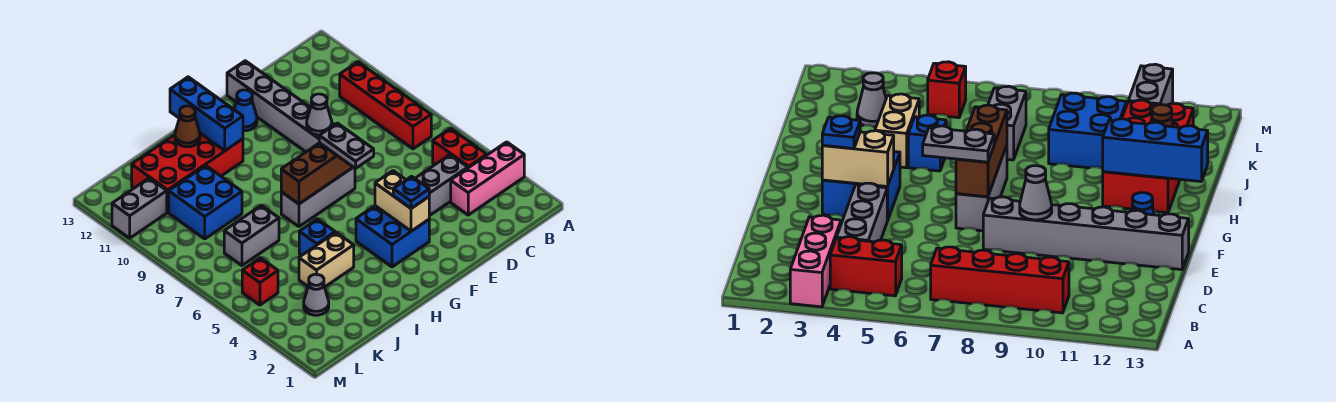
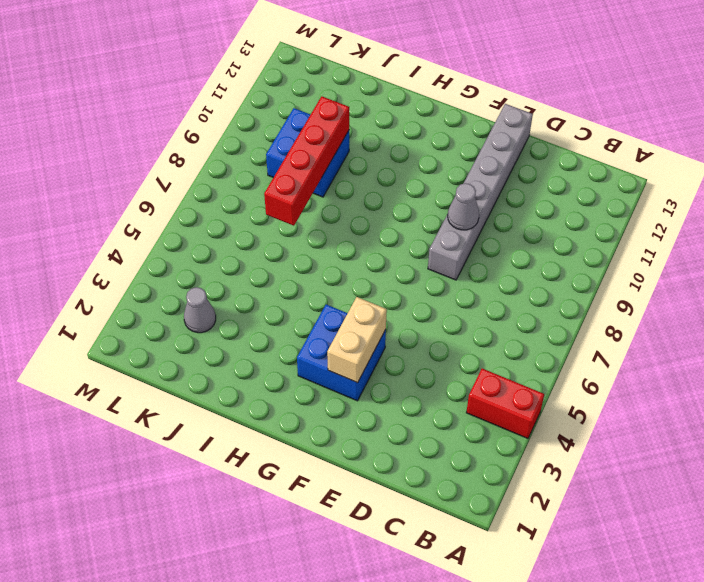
red brick A4:B4 level 1 -> red brick B4:B5 level 1
red brick J7:J10 level 2 -> red brick B7:B10 level 1
none -> pink brick A3:C3 level 1
none -> grey brick C4:E4 level 1
none -> grey brick F7:H7 level 1

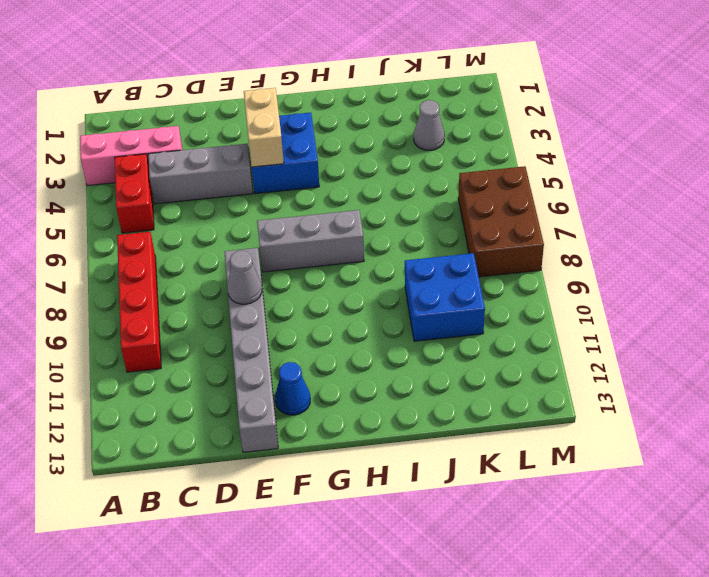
brown brick L6:M8 level 1 -> none
none -> red brick H11:K12 level 1
none -> tan brick I4:J4 level 1
none -> blue brick I5 level 1

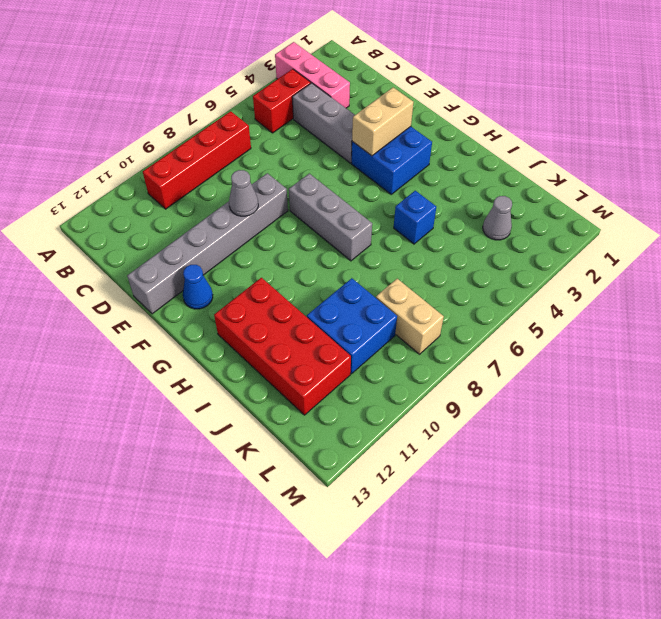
tan brick K8:L8 level 1 -> tan brick I4:J4 level 1
none -> grey brick J7:K7 level 1
none -> red brick L5 level 1
none -> grey brick L11:M11 level 1

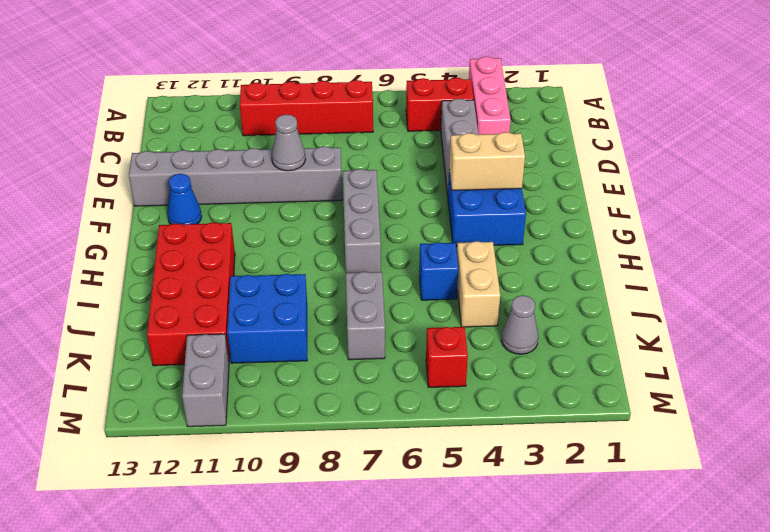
none -> brown brick F7:H7 level 2
none -> blue brick H11:H13 level 2
none -> brown cone I12 level 2

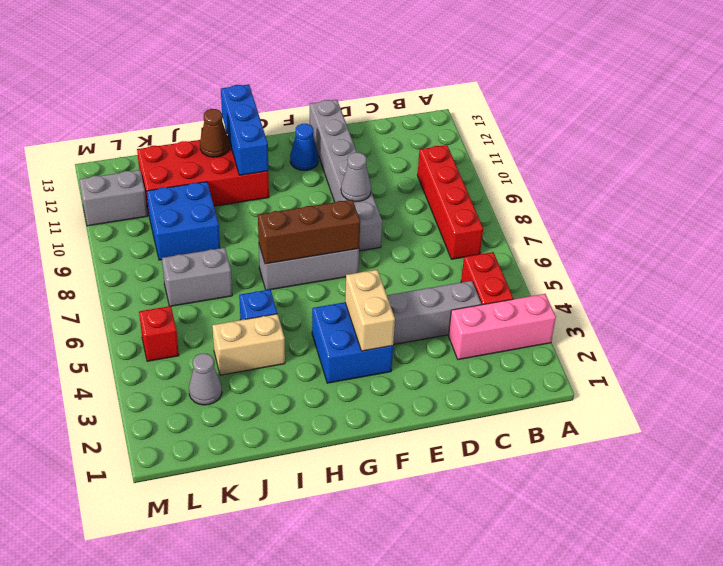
none -> blue plate F3 level 3
none -> grey plate F6:F7 level 3

